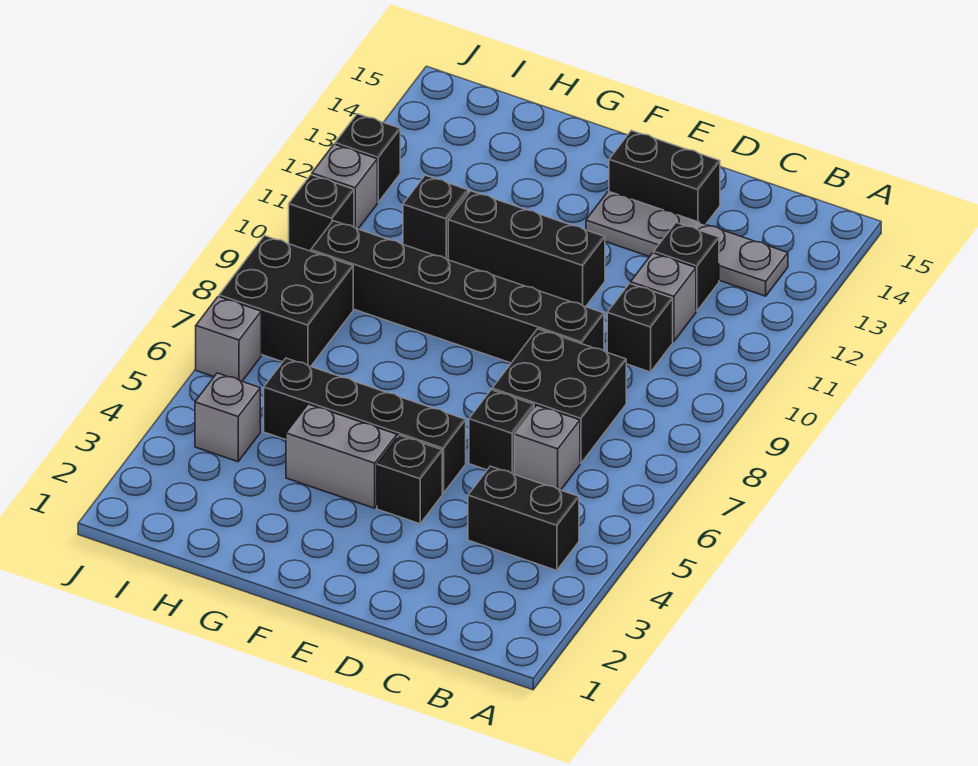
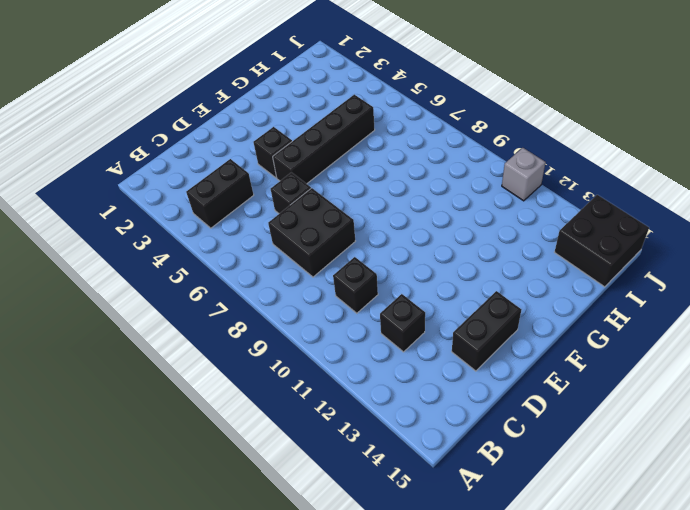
black brick I14:J15 level 1 -> black brick I7:J8 level 1
none -> grey plate B13:E13 level 1
none -> grey brick C6 level 1
none -> grey brick C11 level 1

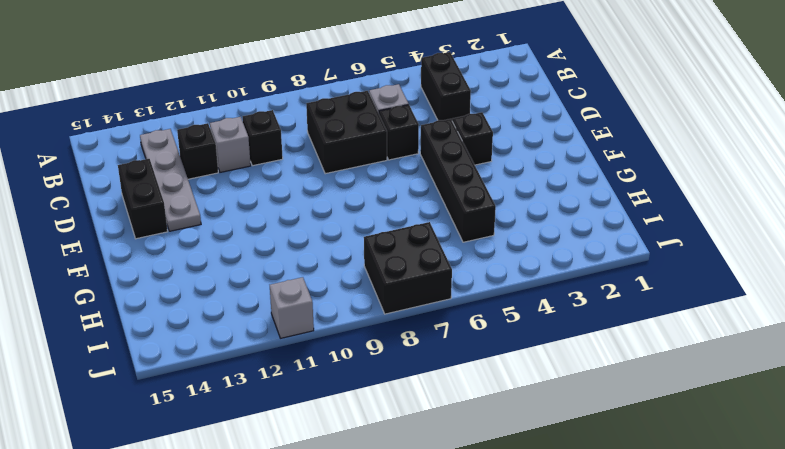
none -> black brick D9:I9 level 1
none -> black brick E11:G11 level 1
none -> grey brick F4:G4 level 1

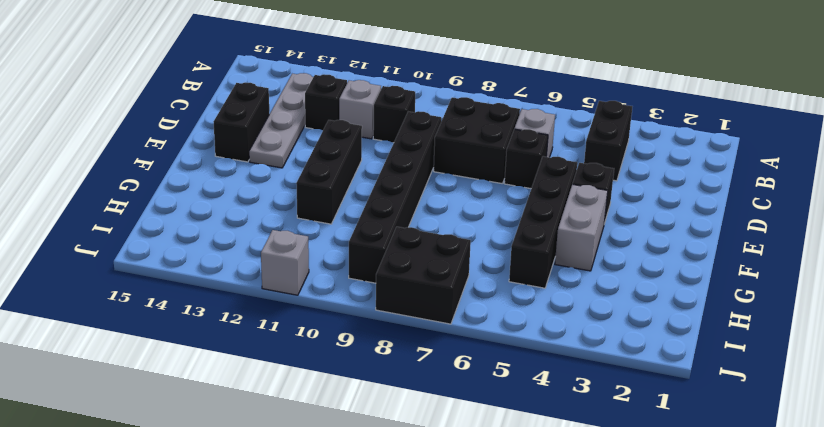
none -> black brick H11 level 1
none -> grey brick I4 level 1
none -> grey brick J6 level 1

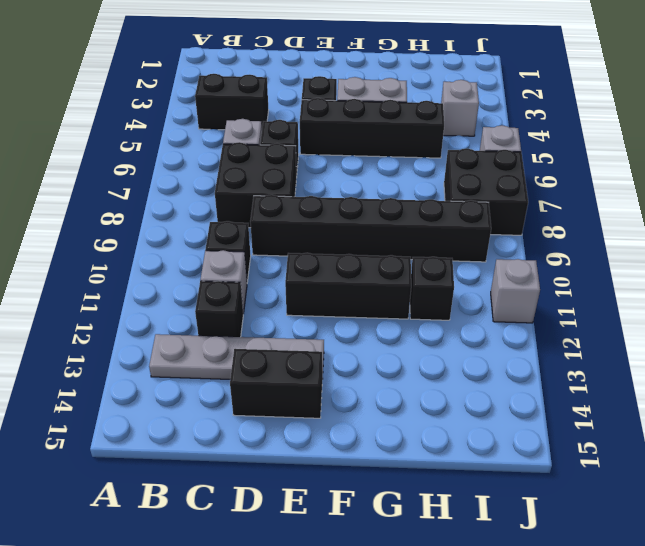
none -> black brick J10 level 1
none -> black brick J12 level 1

